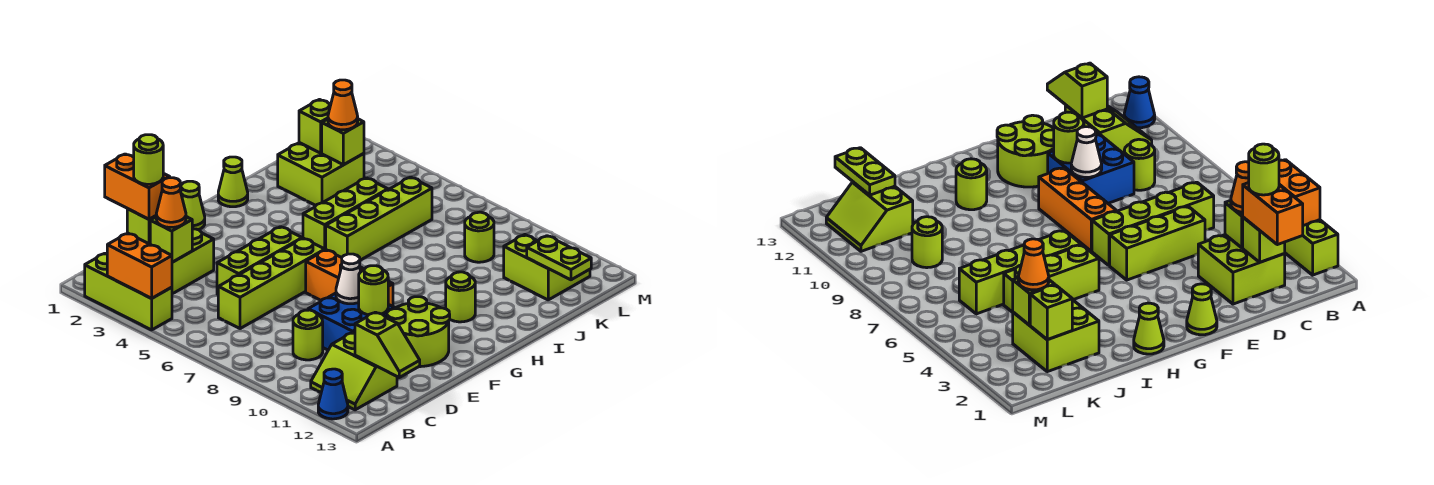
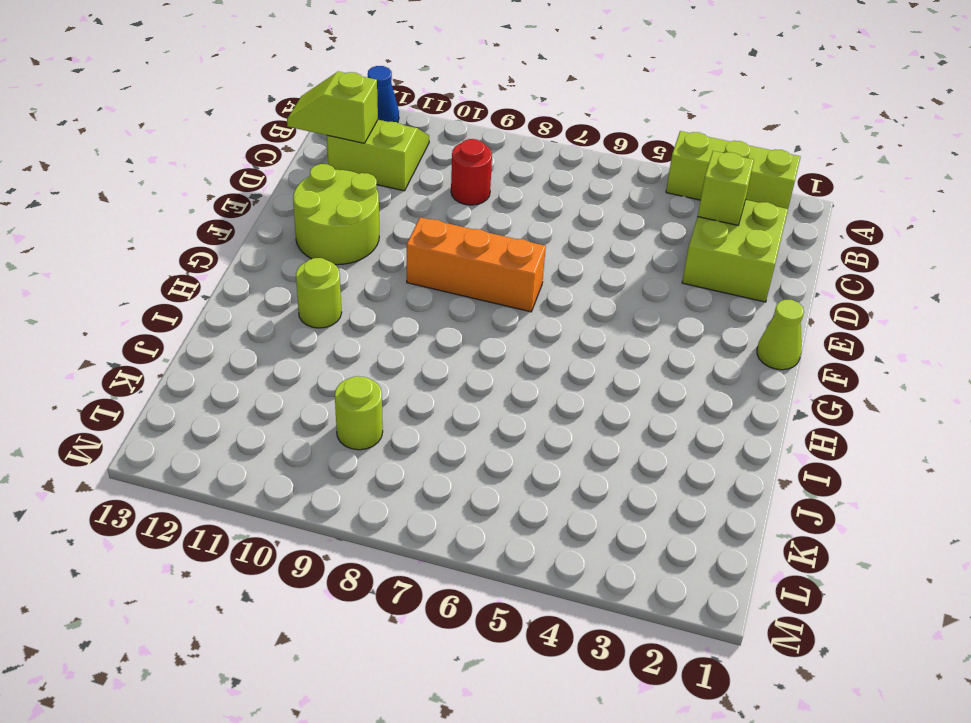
red round brick C9 level 1 -> lime round brick C9 level 1
none -> lime brick C6:F6 level 1
none -> lime brick D5:F5 level 1
none -> blue brick D9:E10 level 1
none -> lime cone H1 level 1

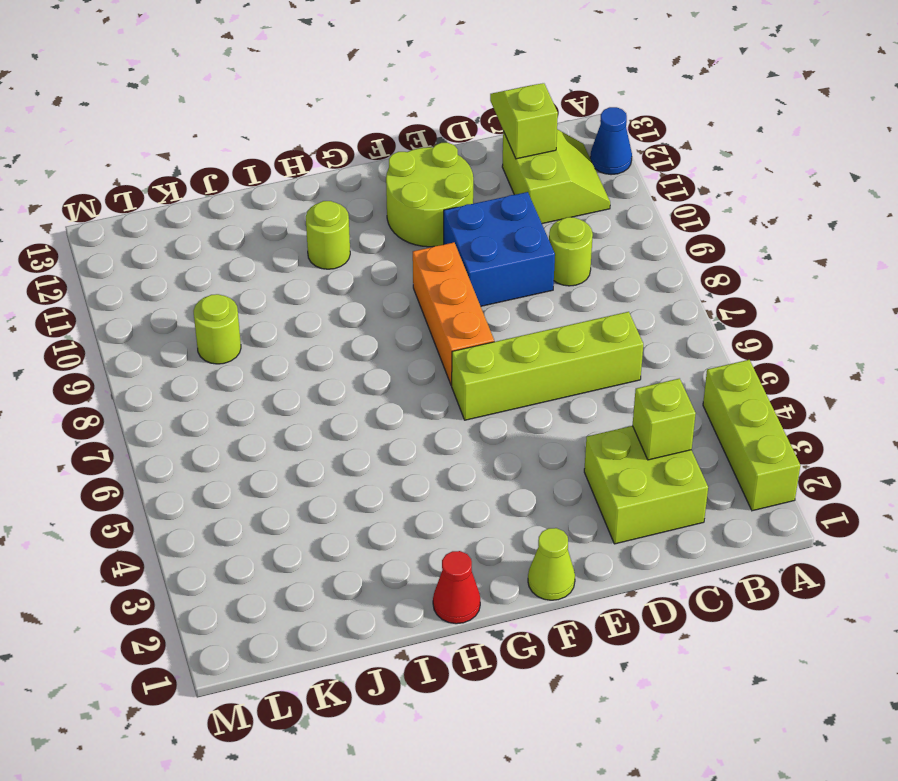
red cone H1 level 1 -> lime cone H1 level 1
none -> lime brick D5:F5 level 1
none -> lime brick H5:J5 level 1
none -> lime brick H6:K6 level 1
none -> lime brick J2:K3 level 1

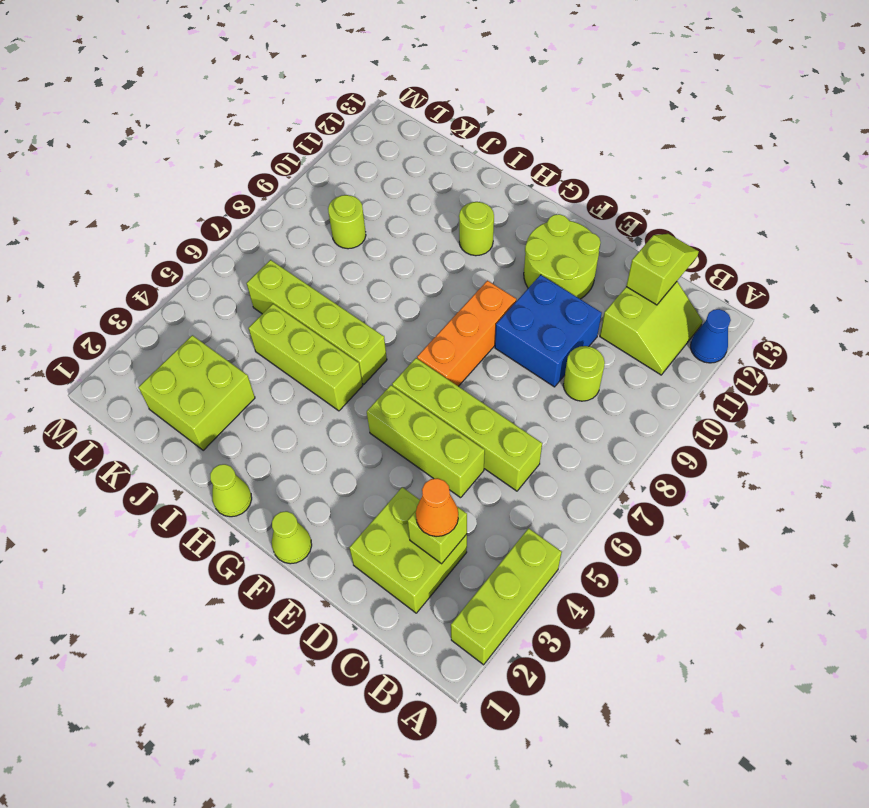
none -> lime slope K11:L12 level 1 top K
none -> orange brick A3:A4 level 2
none -> lime brick C2 level 2
none -> white cone E9 level 2

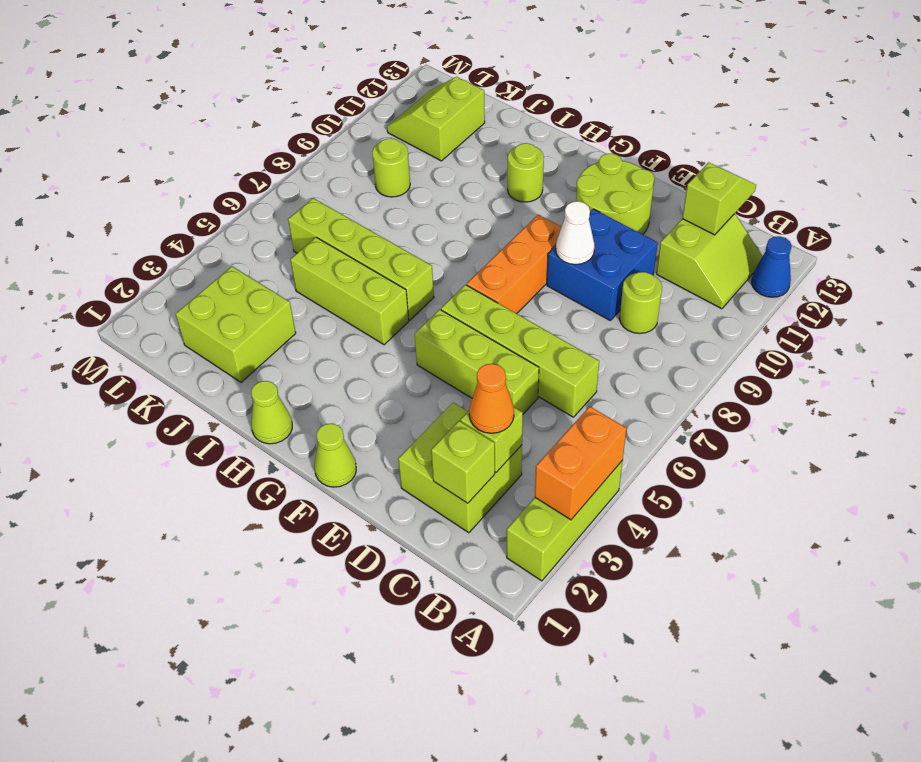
none -> lime round brick E10 level 2
none -> lime brick K2 level 2
none -> lime brick K3 level 2
none -> lime plate K12:K13 level 2

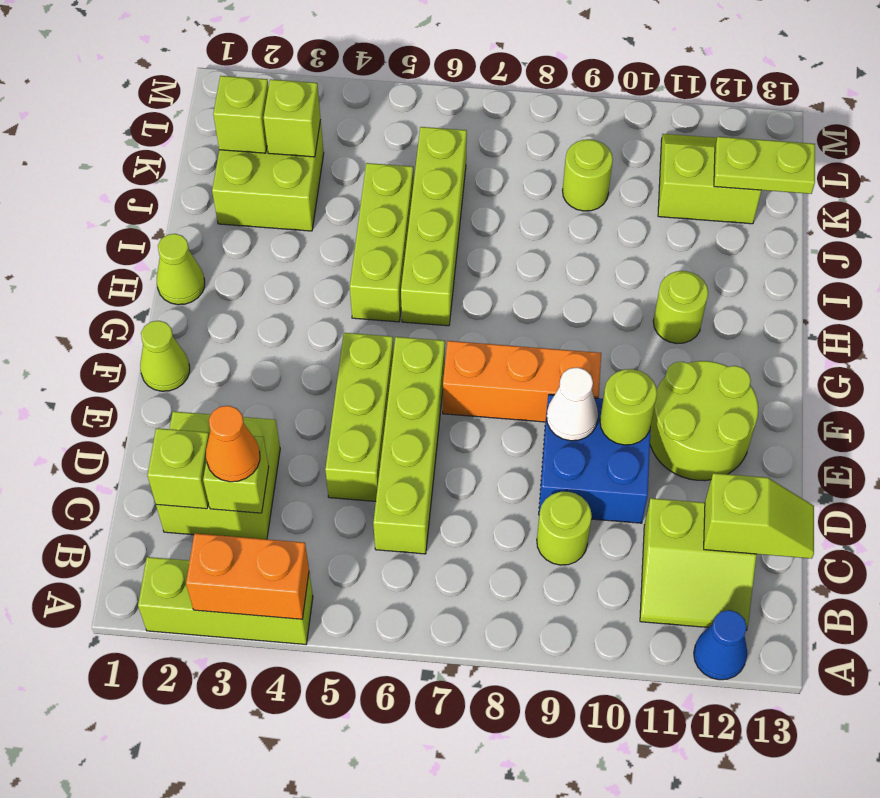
none -> orange brick C1:C2 level 3
none -> orange cone K3 level 3
none -> lime round brick C2 level 4

